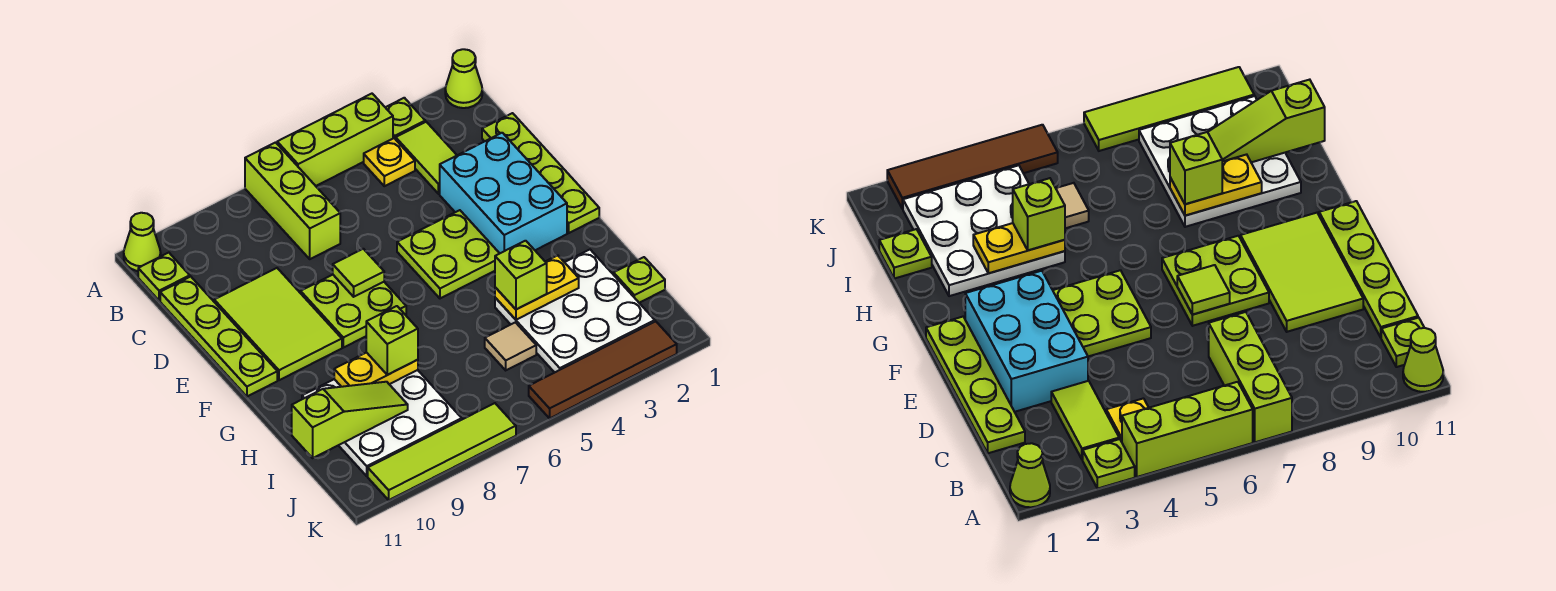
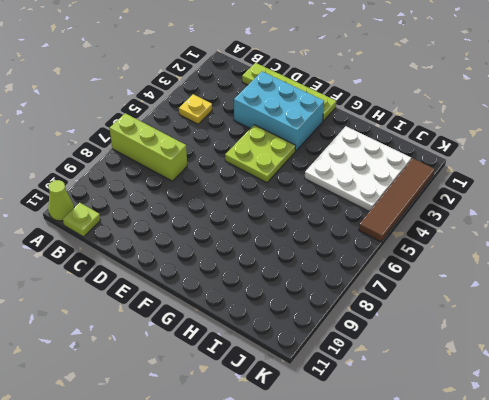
none -> lime cone A1 level 1
none -> lime plate A3 level 1
none -> lime brick A4:A6 level 1

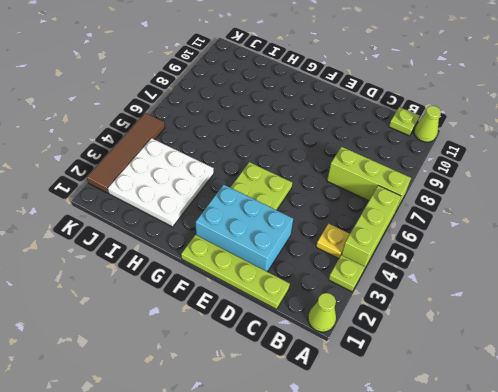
none -> lime tile B3:C3 level 1
none -> lime plate C11:F11 level 1
none -> lime tile D9:F10 level 1

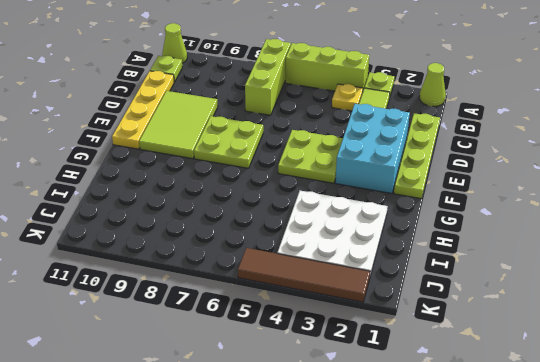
yellow plate C11:F11 level 1 -> lime plate C11:F11 level 1
none -> white plate H8:J10 level 1
none -> lime plate I1 level 1
none -> tan tile I5 level 1

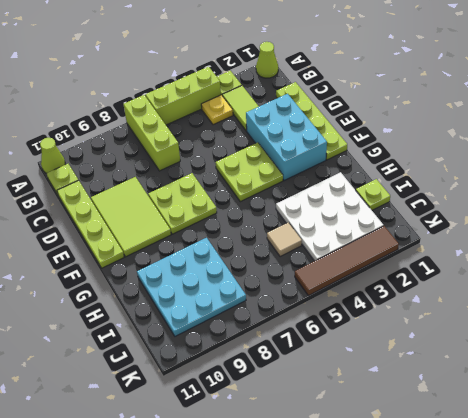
cyan plate H8:J10 level 1 -> white plate H8:J10 level 1
none -> lime tile K7:K10 level 1
none -> lime tile E7 level 2
none -> yellow plate H3:H4 level 2

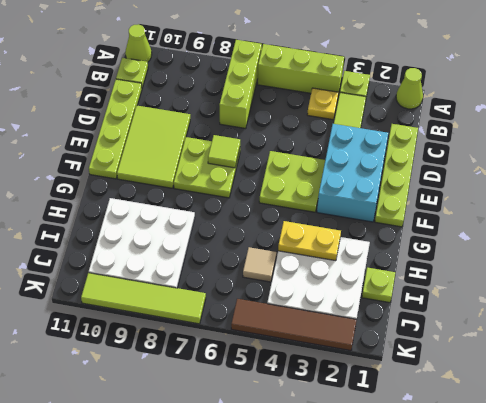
none -> yellow plate H8:H9 level 2
none -> lime slope I9:I11 level 2 top 11
none -> lime brick H4 level 3

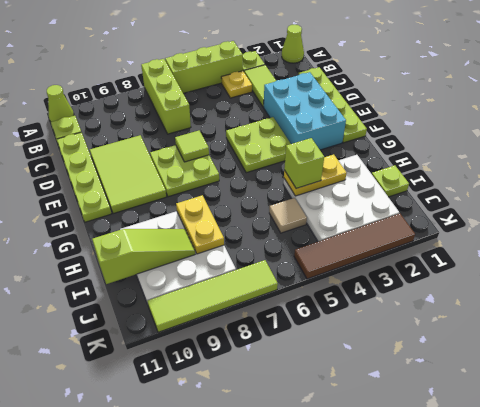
yellow plate H8:I8 level 2 -> yellow plate H8:H9 level 2
none -> lime brick H8 level 3

